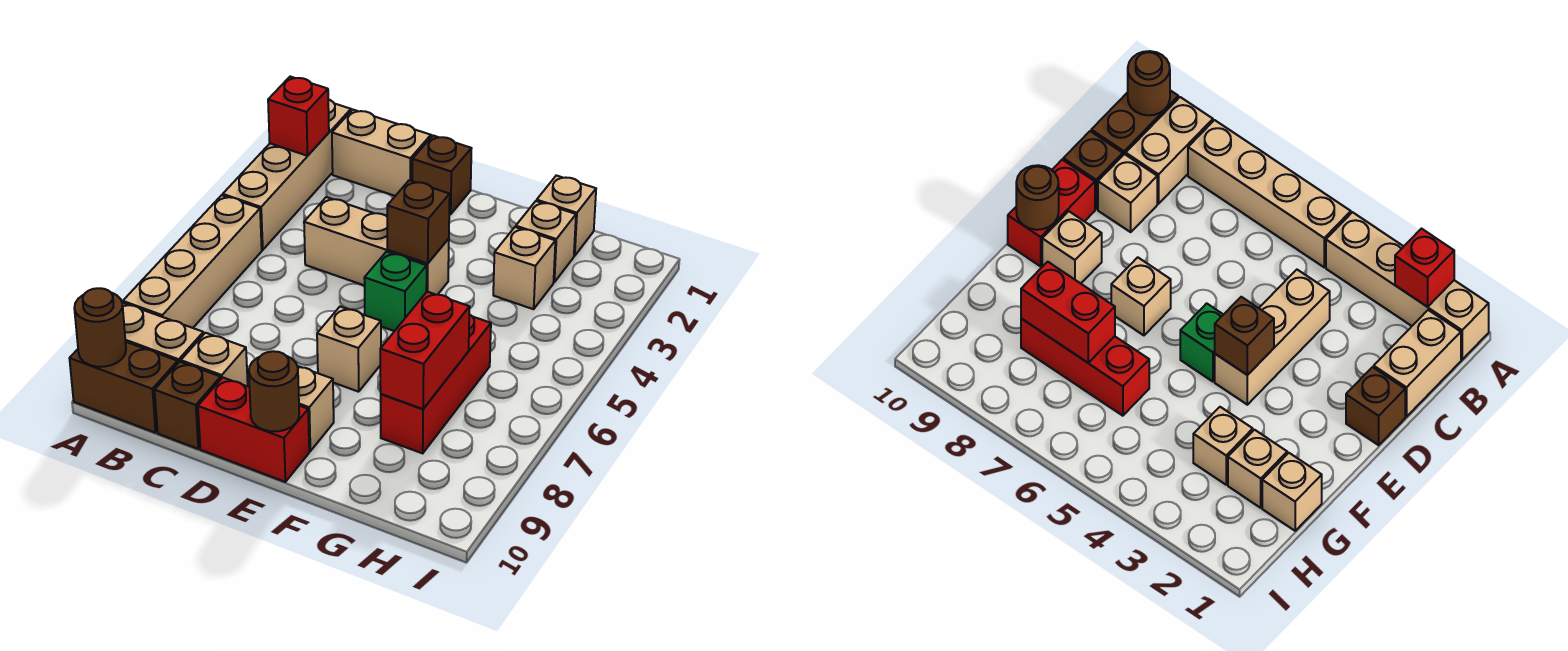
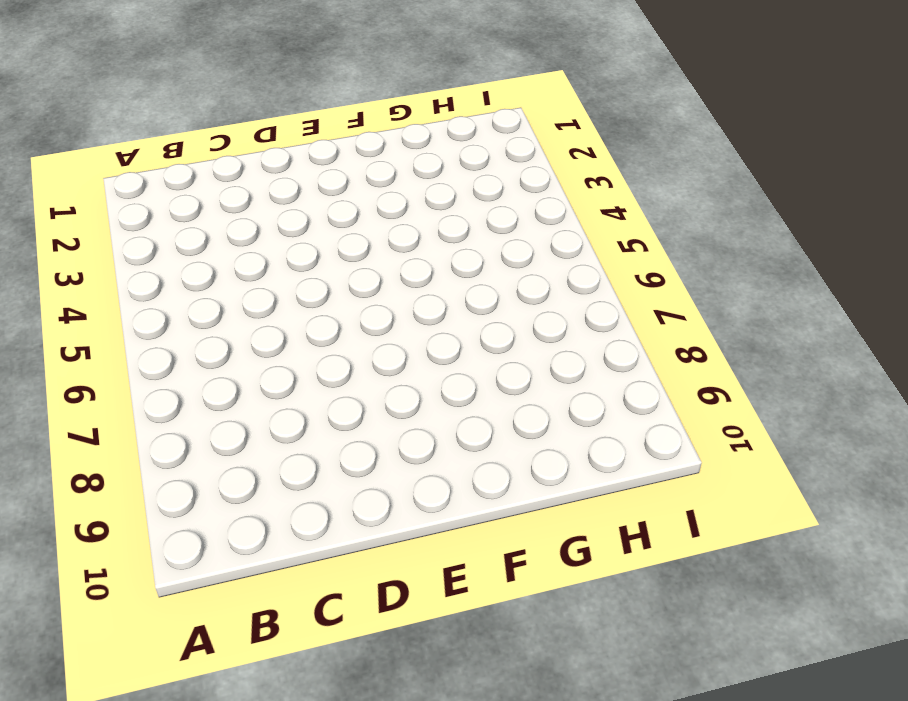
none -> tan brick A1:A4 level 1
none -> tan brick A5:A8 level 1
none -> tan brick A9:B9 level 1

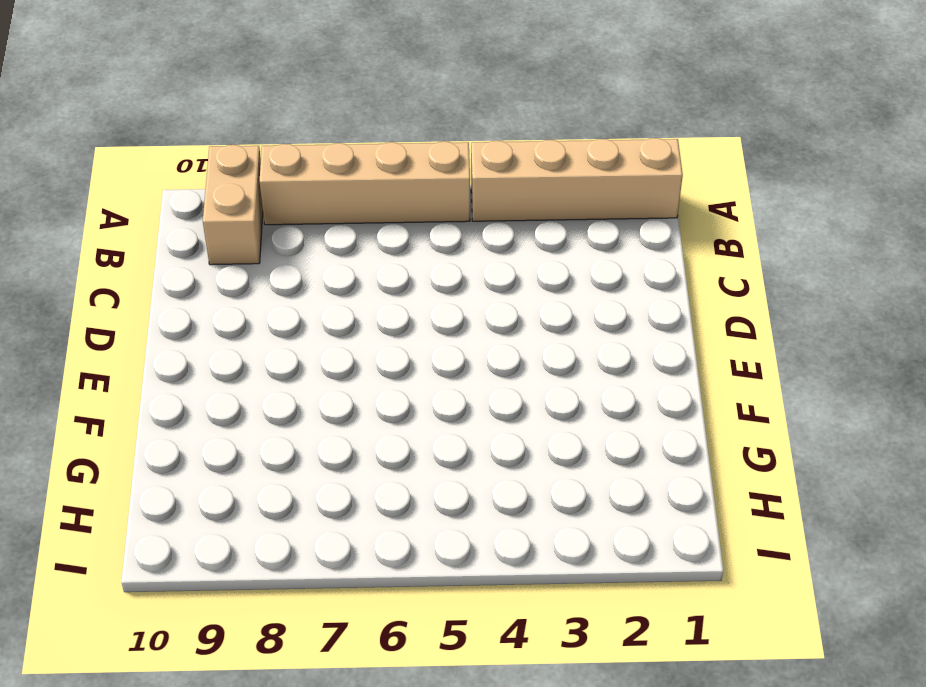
none -> brown brick A10:B10 level 1
none -> tan brick B1:C1 level 1
none -> tan brick C4:E4 level 1

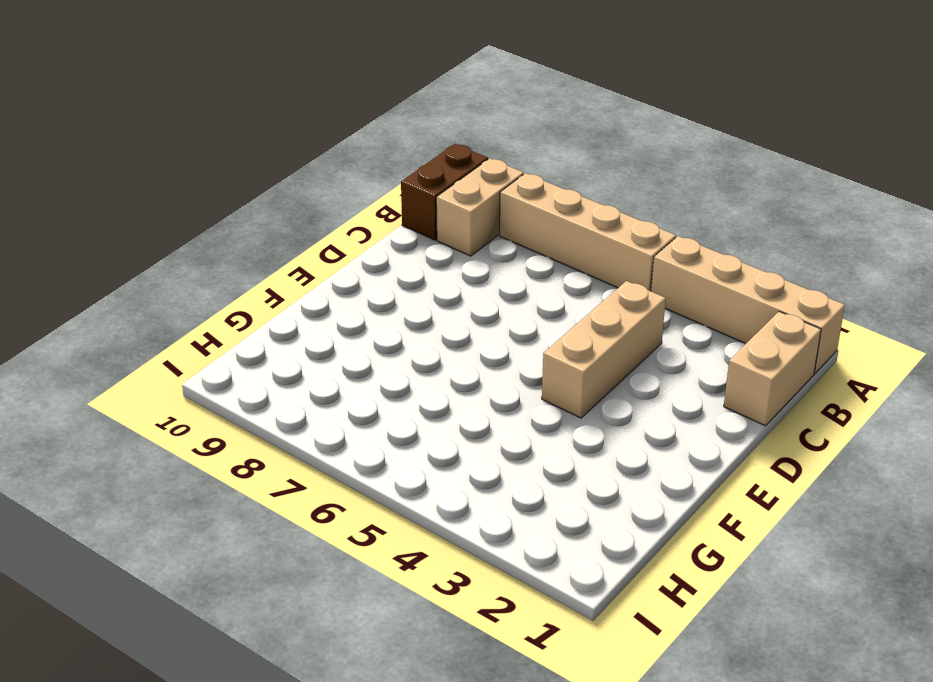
none -> tan brick C9 level 1
none -> brown brick C10 level 1
none -> brown brick D1 level 1

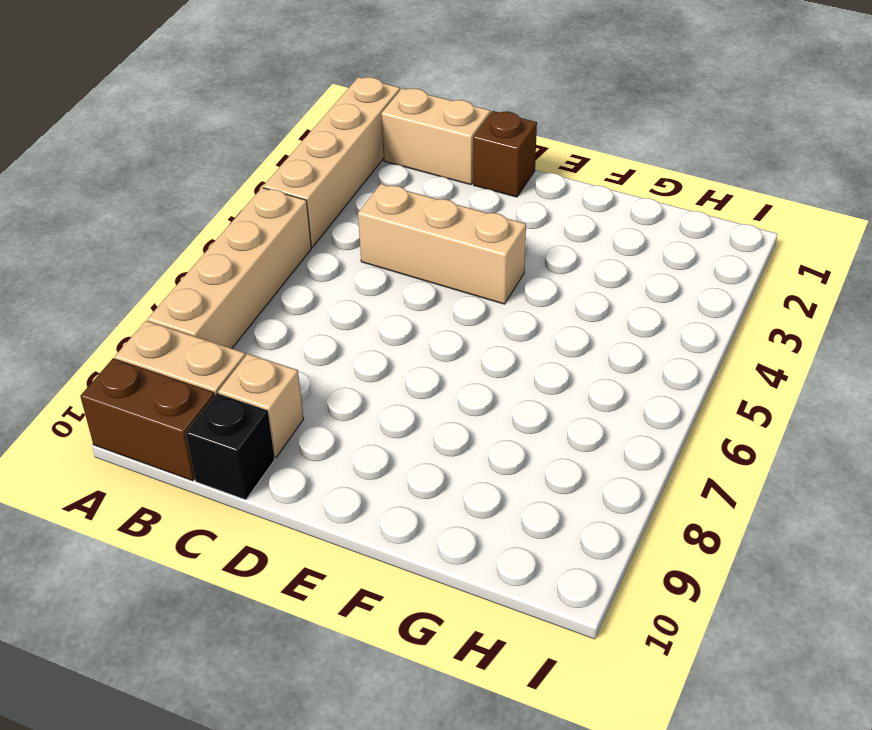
black brick C10 level 1 -> brown brick C10 level 1
none -> red brick D10:E10 level 1
none -> green brick E5 level 1
none -> tan brick E7 level 1

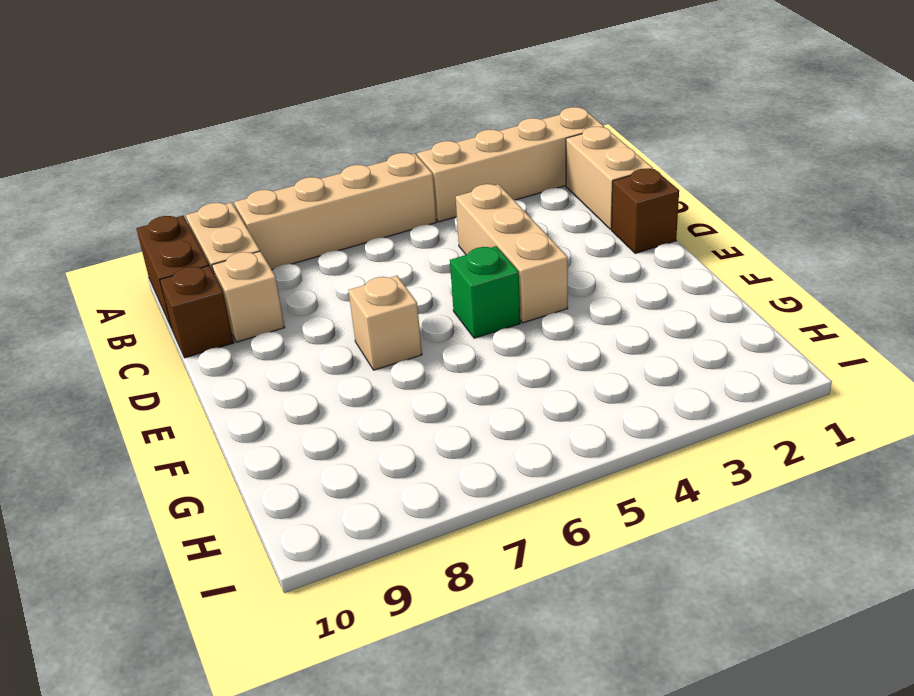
none -> red brick D10:E10 level 1
none -> tan brick E9 level 1
none -> tan brick G1 level 1

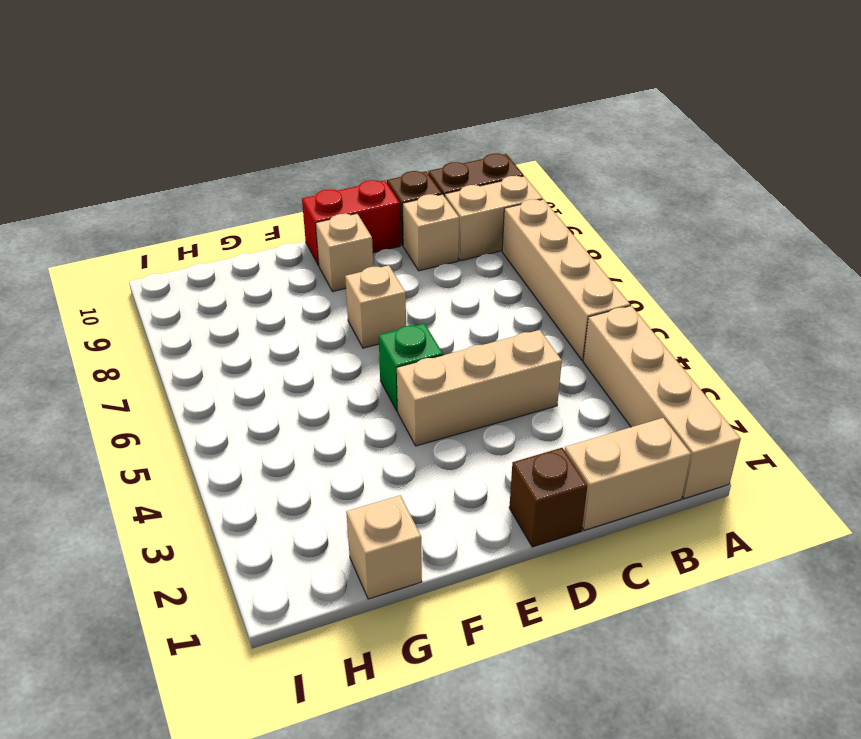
none -> tan brick G2 level 1
none -> tan brick G3 level 1
none -> red brick G6:G8 level 1

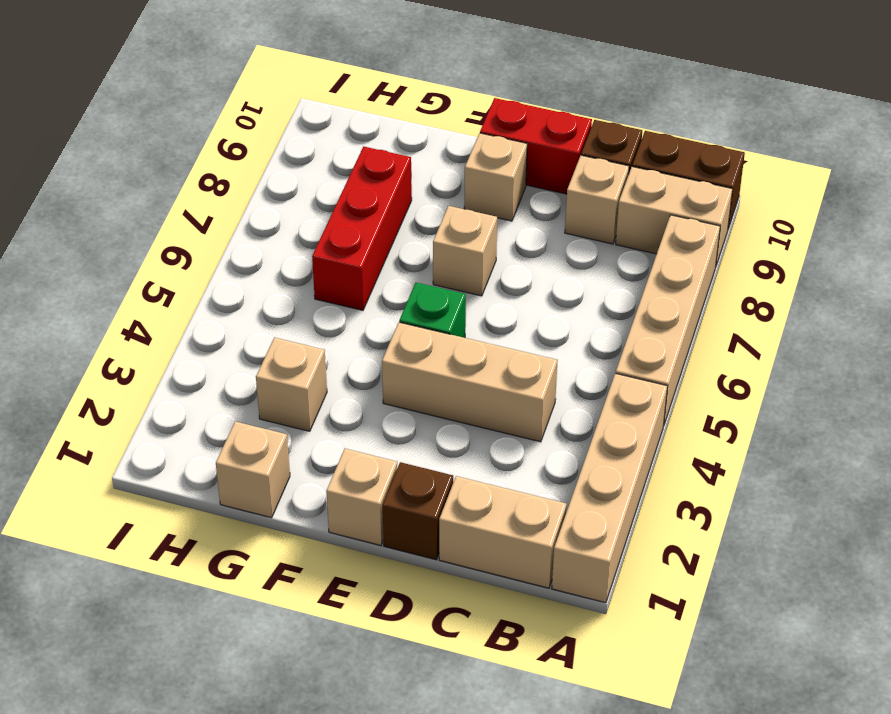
tan brick E1 level 1 -> tan brick G2 level 1
none -> red brick A2 level 2
none -> brown round brick A10 level 2
none -> brown brick E4 level 2

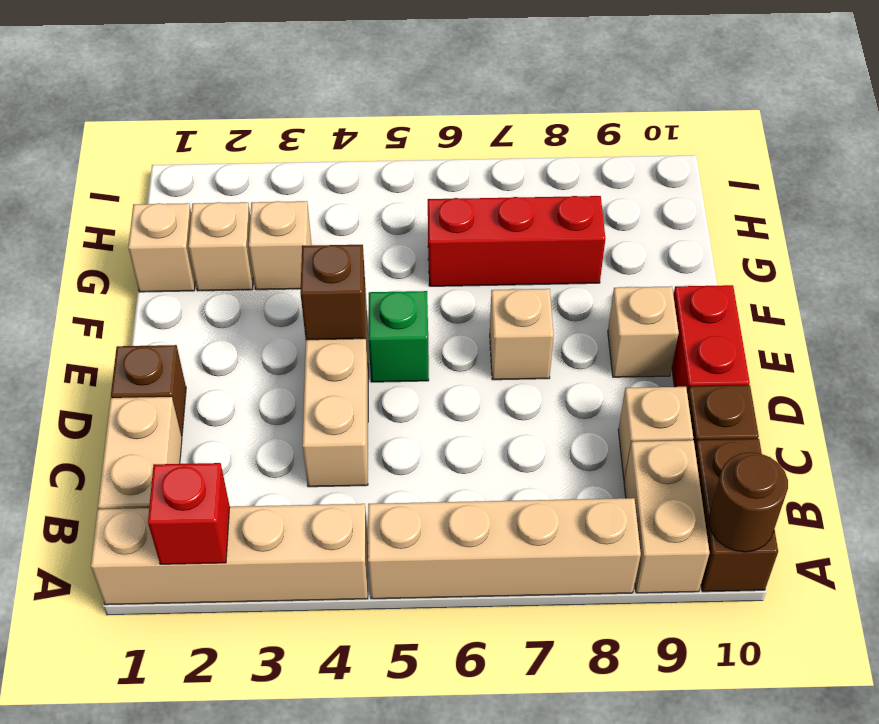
none -> brown round brick E10 level 2
none -> red brick G7:G8 level 2

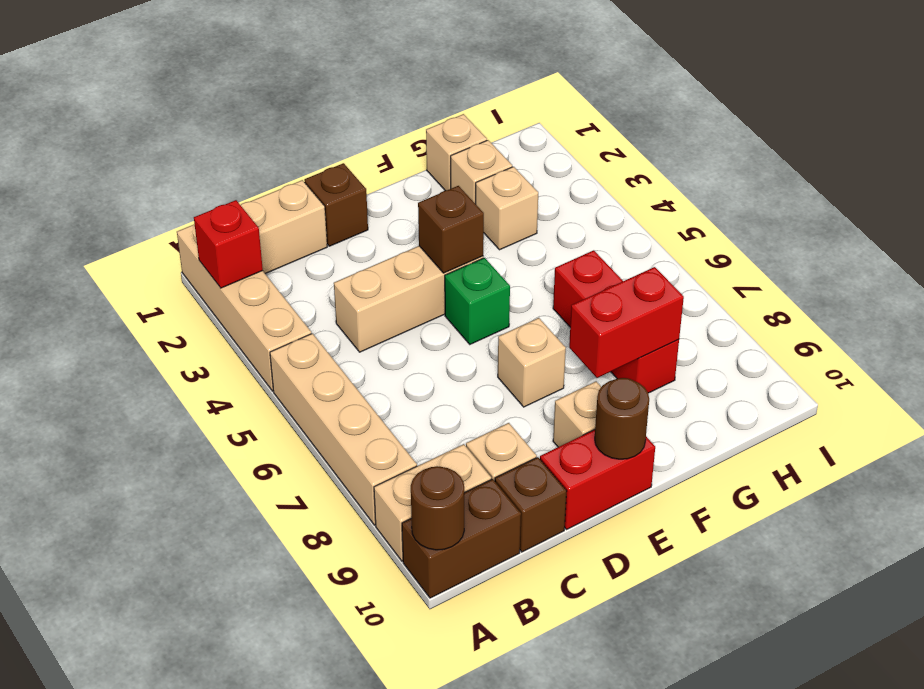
red brick F8:G8 level 2 -> red brick G7:G8 level 2

